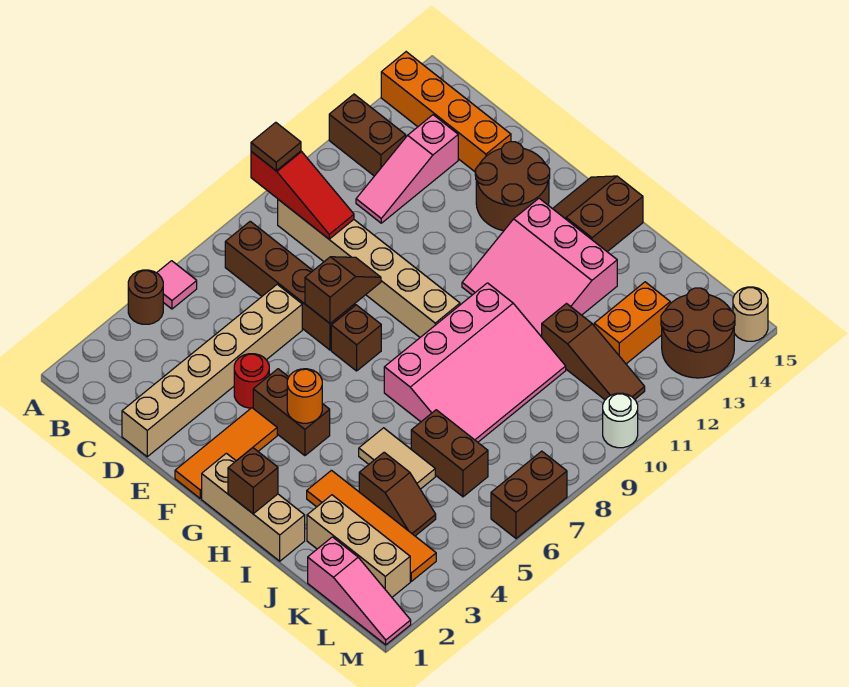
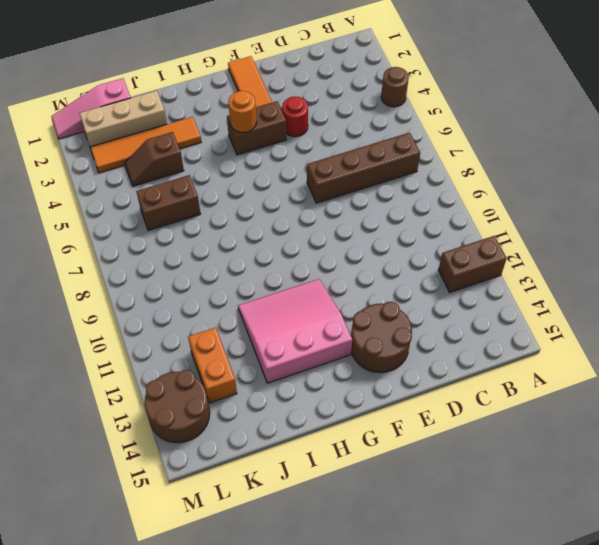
none -> pink tile A5 level 1
none -> orange brick A14:D14 level 1
none -> tan brick B9:G9 level 1
none -> pink slope C11:C13 level 1 top 13

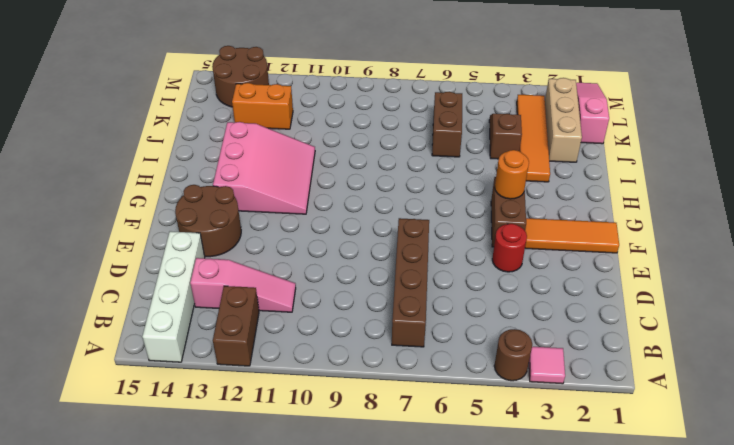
pink tile A3 level 1 -> pink tile A5 level 1
white brick A14:D14 level 1 -> orange brick A14:D14 level 1
none -> tan brick B9:G9 level 1
none -> tan brick D1:D6 level 1
none -> brown brick F7 level 1
none -> tan brick G1:I1 level 1

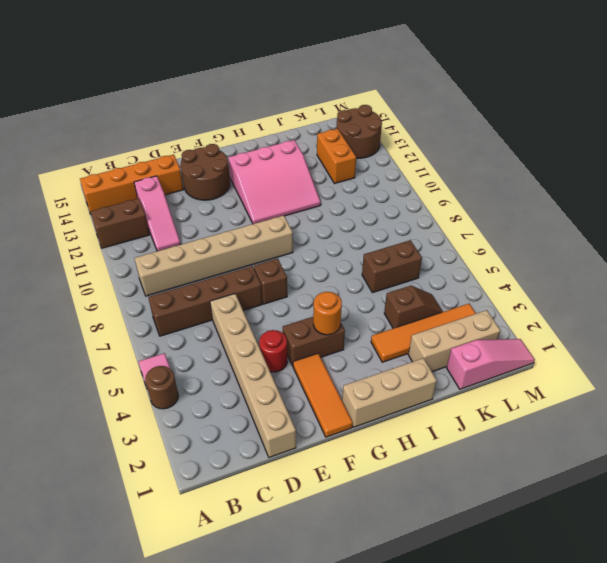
none -> brown slope G14:H15 level 1 top H
none -> pink slope H7:J10 level 1 top H
none -> tan tile I5:J5 level 1
none -> brown slope J11:L11 level 1 top J

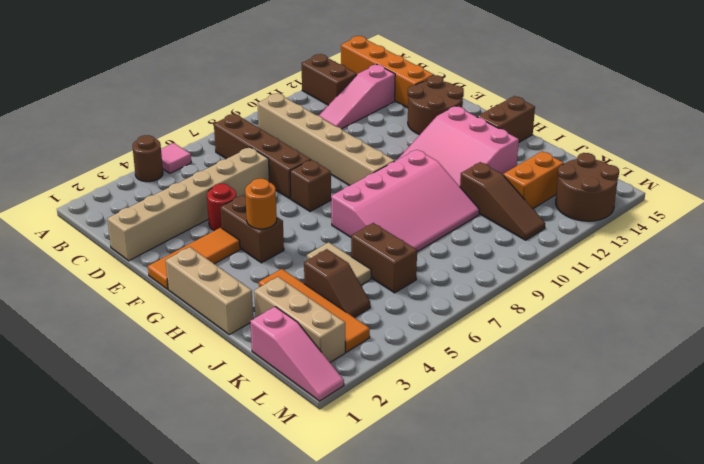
none -> brown brick M6:M7 level 1
none -> white round brick M10 level 1
none -> tan round brick M15 level 1
none -> red slope A9:C9 level 2 top A

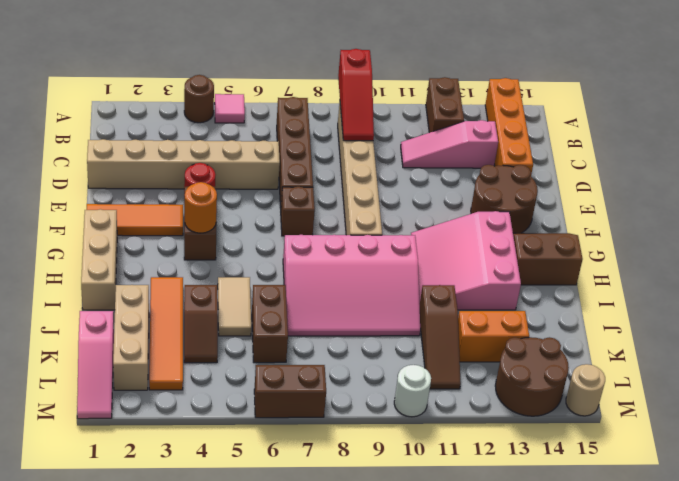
none -> brown slope E7:E8 level 2 top 7
none -> brown brick H1 level 2
none -> brown tile A9 level 3

